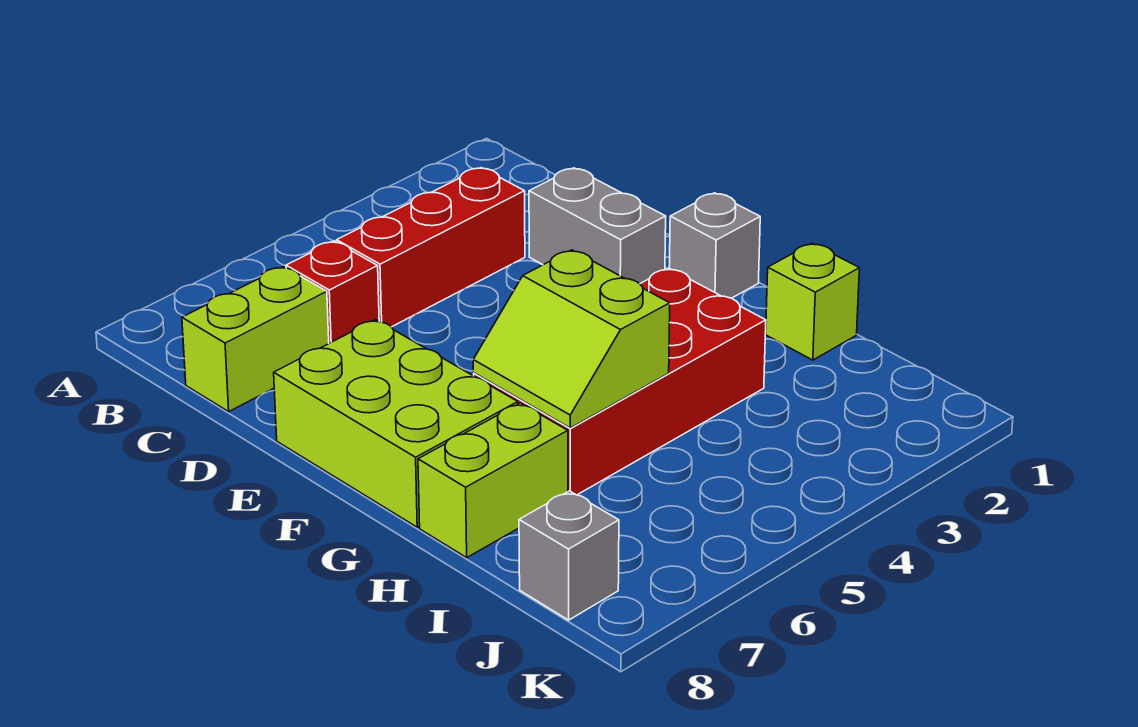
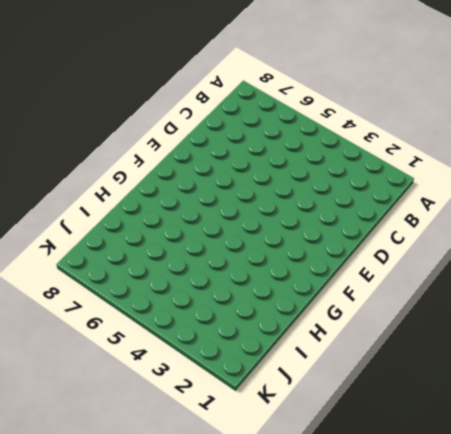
none -> red brick C3:C5 level 1
none -> red brick C6 level 1

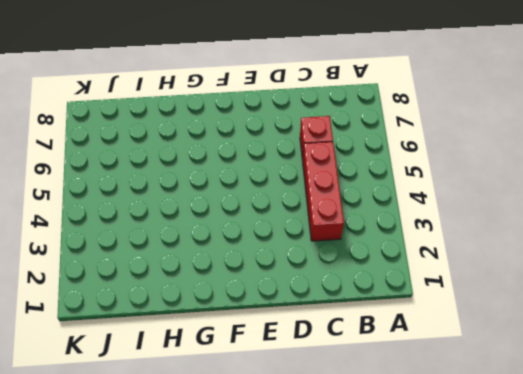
none -> lime brick C7:C8 level 1
none -> grey brick D2:E2 level 1

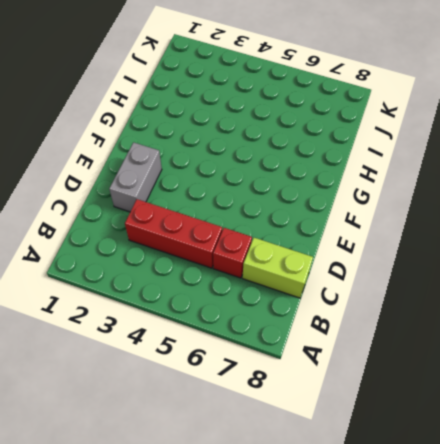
none -> lime brick E7:G8 level 1
none -> grey brick F1 level 1

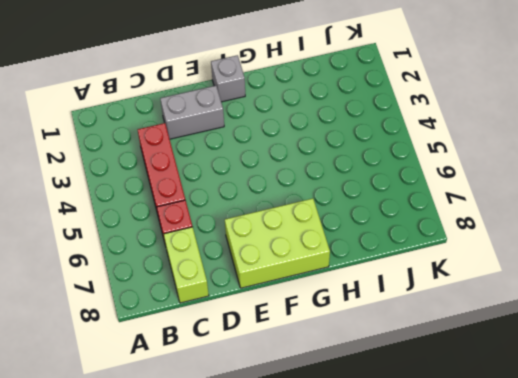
none -> red brick G3:H6 level 1
none -> lime brick H1 level 1

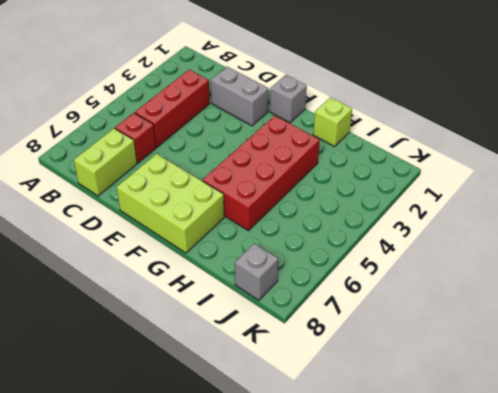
none -> lime brick H7:H8 level 1
none -> lime slope G5:H6 level 2 top 5

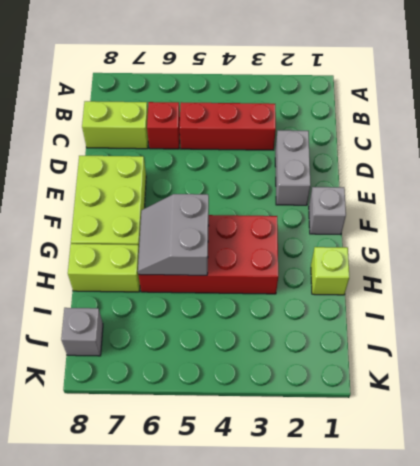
grey slope G5:H6 level 2 top 5 -> lime slope G5:H6 level 2 top 5

